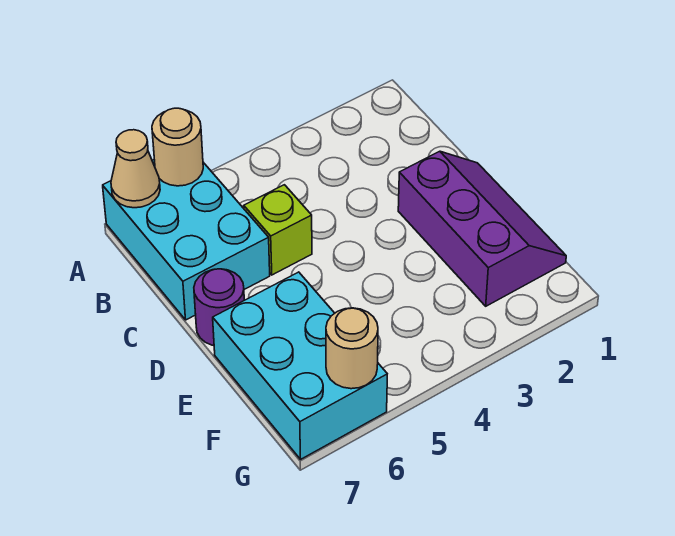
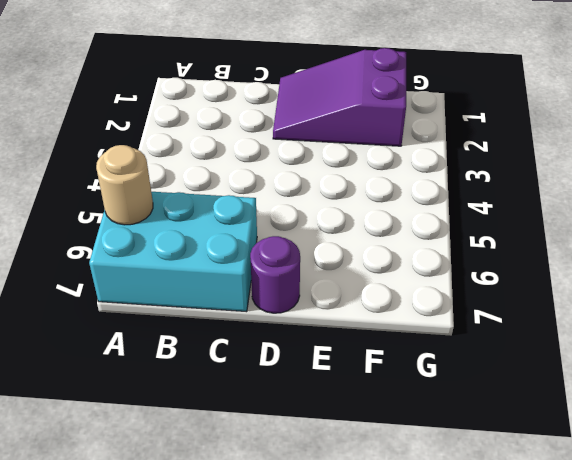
purple slope D1:F2 level 1 top F -> purple slope D1:F2 level 1 top 2
none -> lime brick C5 level 1
none -> cyan brick E6:G7 level 1

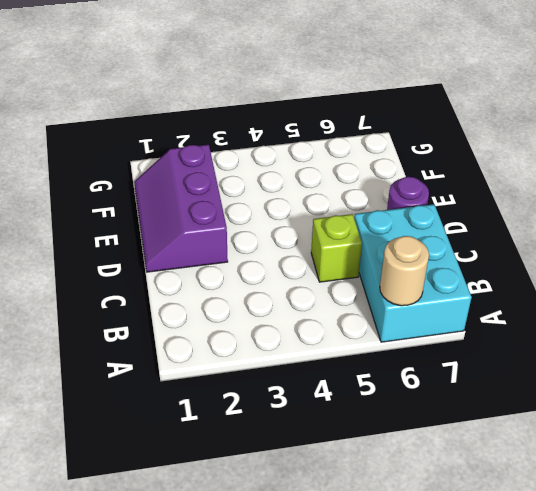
none -> cyan brick E6:G7 level 1
none -> tan cone A7 level 2

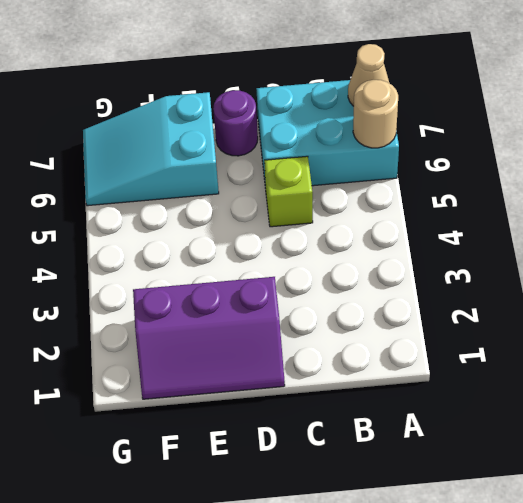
cyan slope E6:G7 level 1 top E -> cyan brick E6:G7 level 1
none -> tan round brick G6 level 2

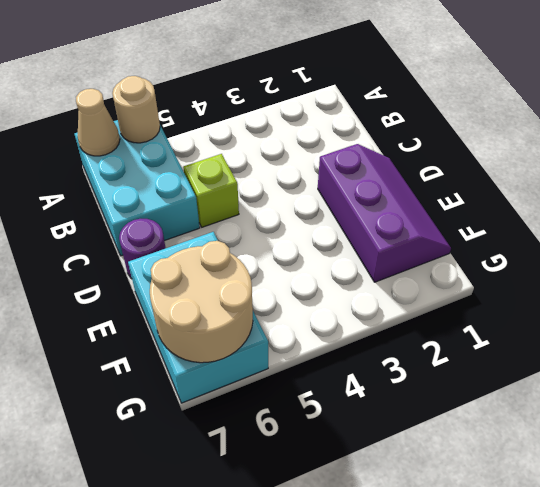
tan round brick F6:G7 level 2 -> tan round brick G6 level 2

